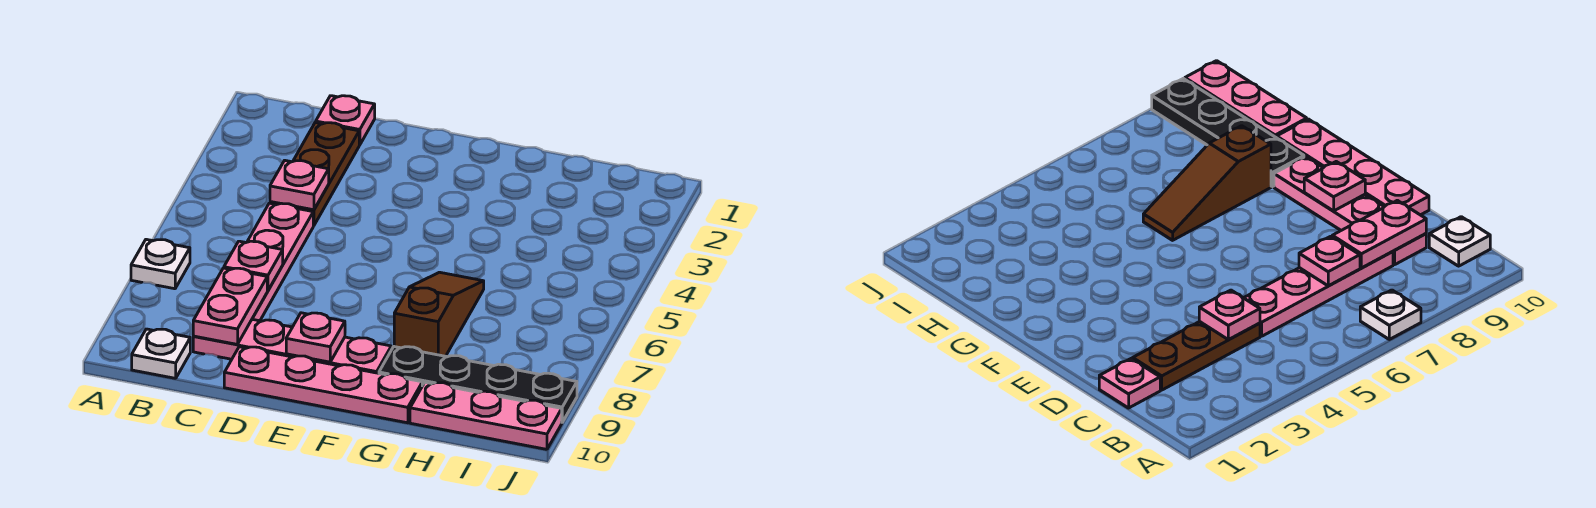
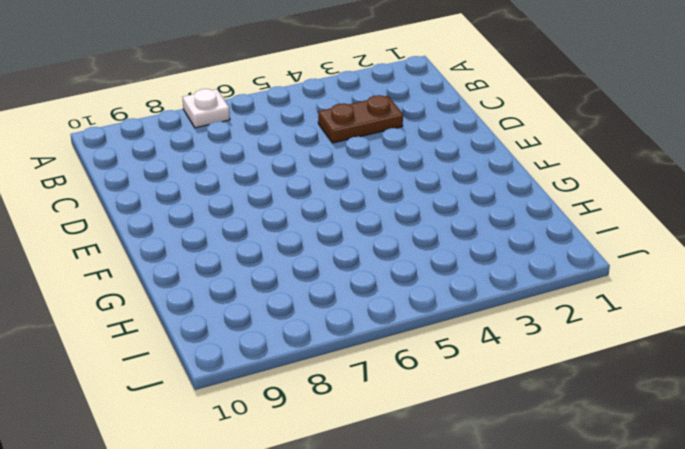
brown plate C3:C4 level 1 -> brown plate C2:C4 level 1
none -> white plate B10 level 1
none -> pink plate C1 level 1
none -> pink plate C5:C8 level 1

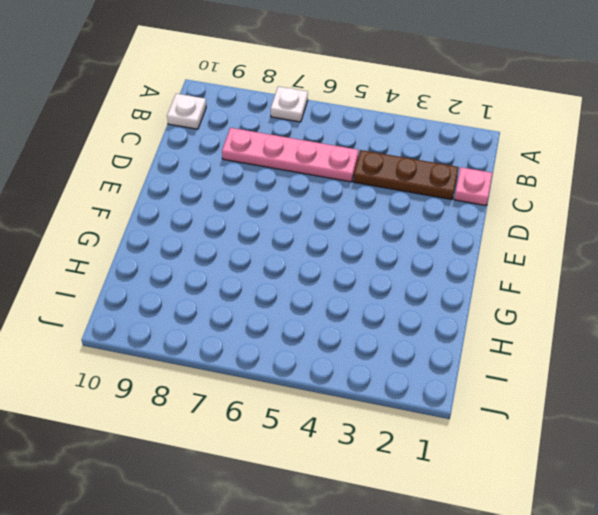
none -> pink plate C9:F9 level 1
none -> pink plate D10:G10 level 1
none -> brown slope G6:G8 level 1 top 8

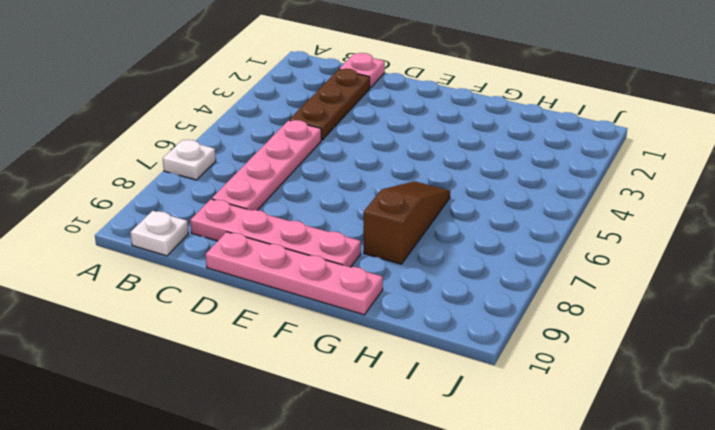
none -> black plate G9:J9 level 1
none -> pink plate H10:J10 level 1
none -> pink plate C4 level 2

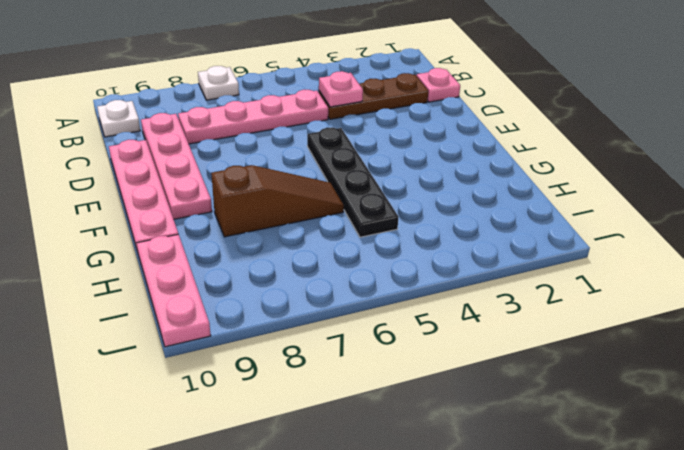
black plate E5:H5 level 1 -> black plate G9:J9 level 1
none -> pink plate C7 level 2
none -> pink plate C8:C9 level 2
none -> pink plate E9 level 2

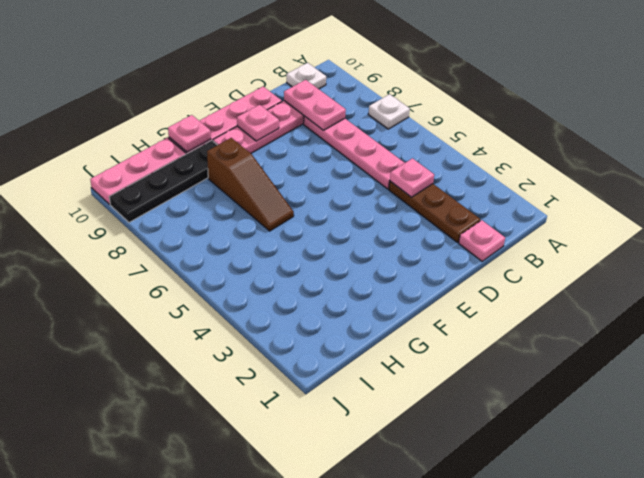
pink plate G10 level 2 -> pink plate C7 level 2

